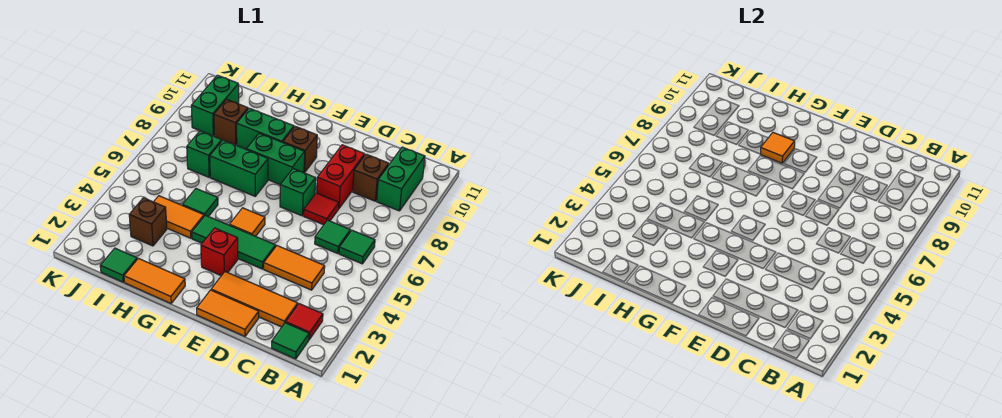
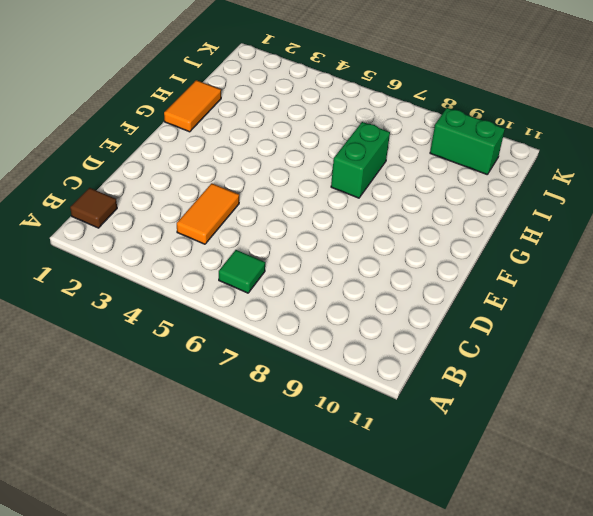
brown tile B1 level 1 -> green tile B1 level 1
none -> red tile B2 level 1
none -> green brick B9:B10 level 1
none -> orange tile C2:E2 level 1

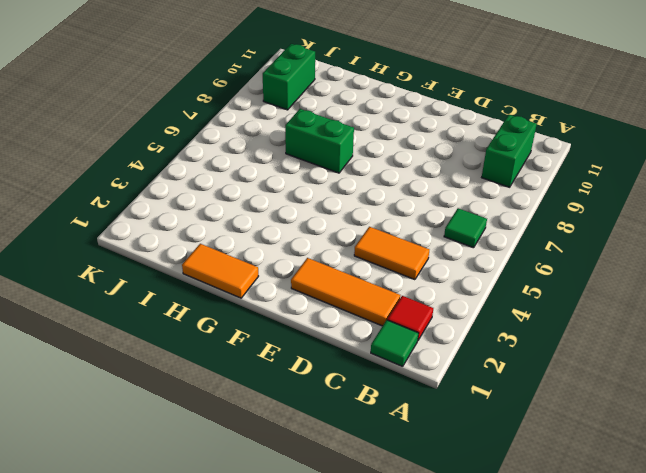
none -> green tile C6 level 1
none -> brown brick C9 level 1
none -> orange tile D1:E1 level 1

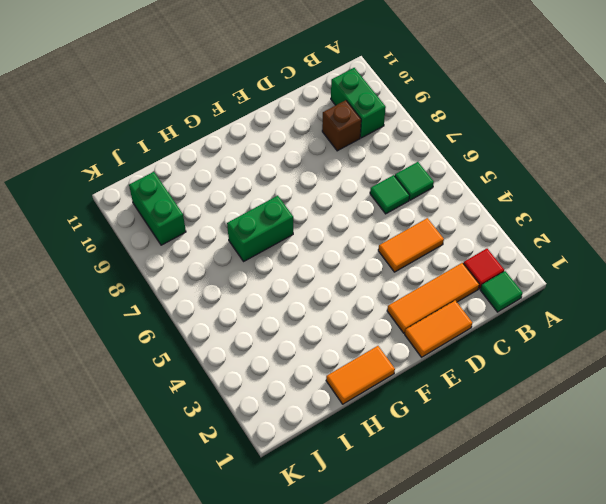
none -> red tile D7 level 1
none -> red brick D8:D9 level 1
none -> green tile E4:G4 level 1

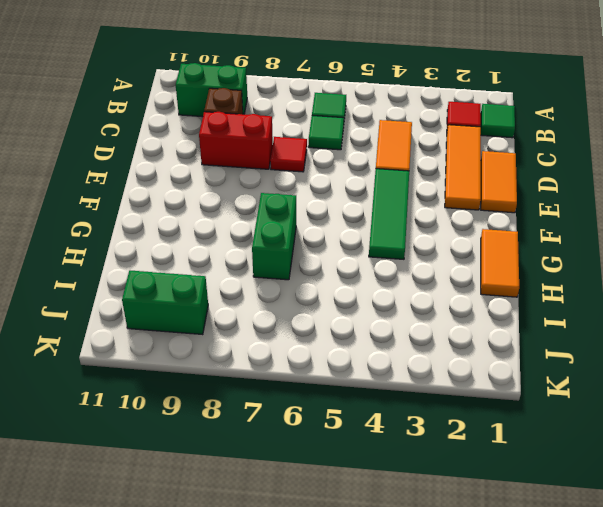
none -> green brick E7 level 1
none -> red brick F3 level 1
none -> orange tile F5 level 1

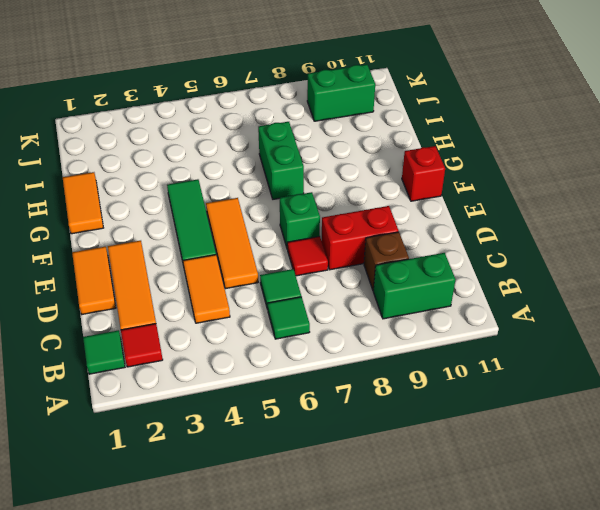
orange tile D5:F5 level 1 -> orange tile F5 level 1
red brick F11 level 1 -> red brick F3 level 1
none -> green brick F8:G8 level 1
none -> brown brick F9 level 1
none -> green brick G9:H9 level 1

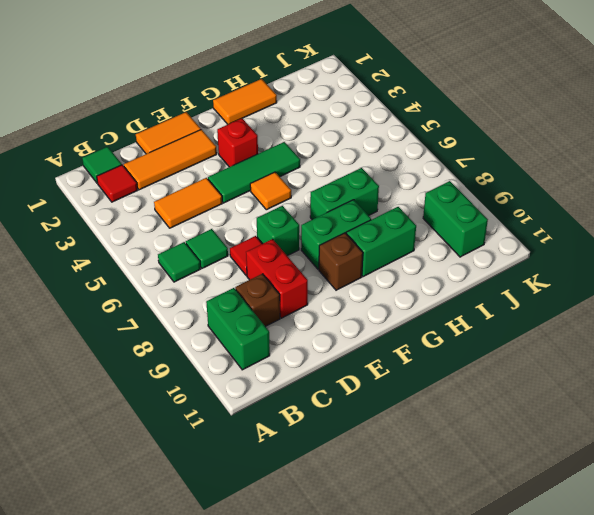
none -> orange tile H4:I4 level 1
none -> green tile H5 level 1
none -> green tile I1 level 1

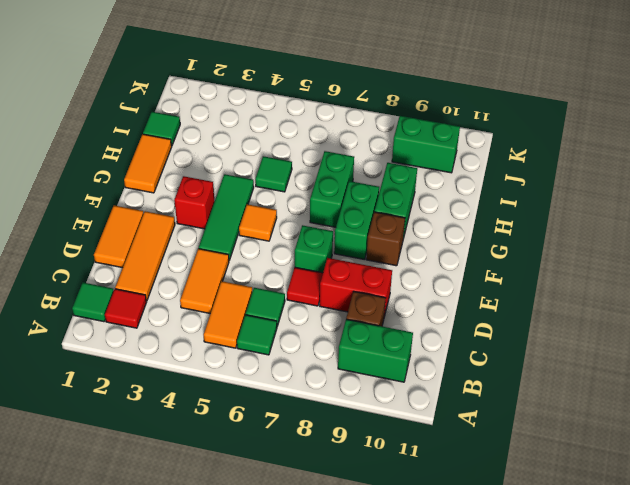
orange tile B5:C5 level 1 -> orange tile H4:I4 level 1
none -> brown brick I3 level 1
none -> green brick I7 level 1
none -> brown brick I9 level 1

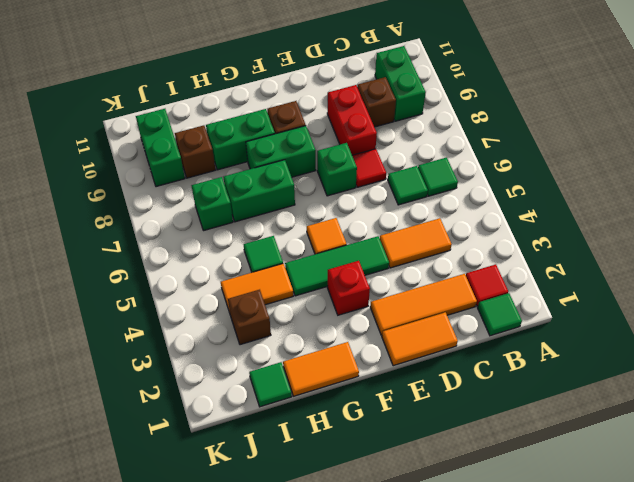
none -> orange tile G9 level 2

